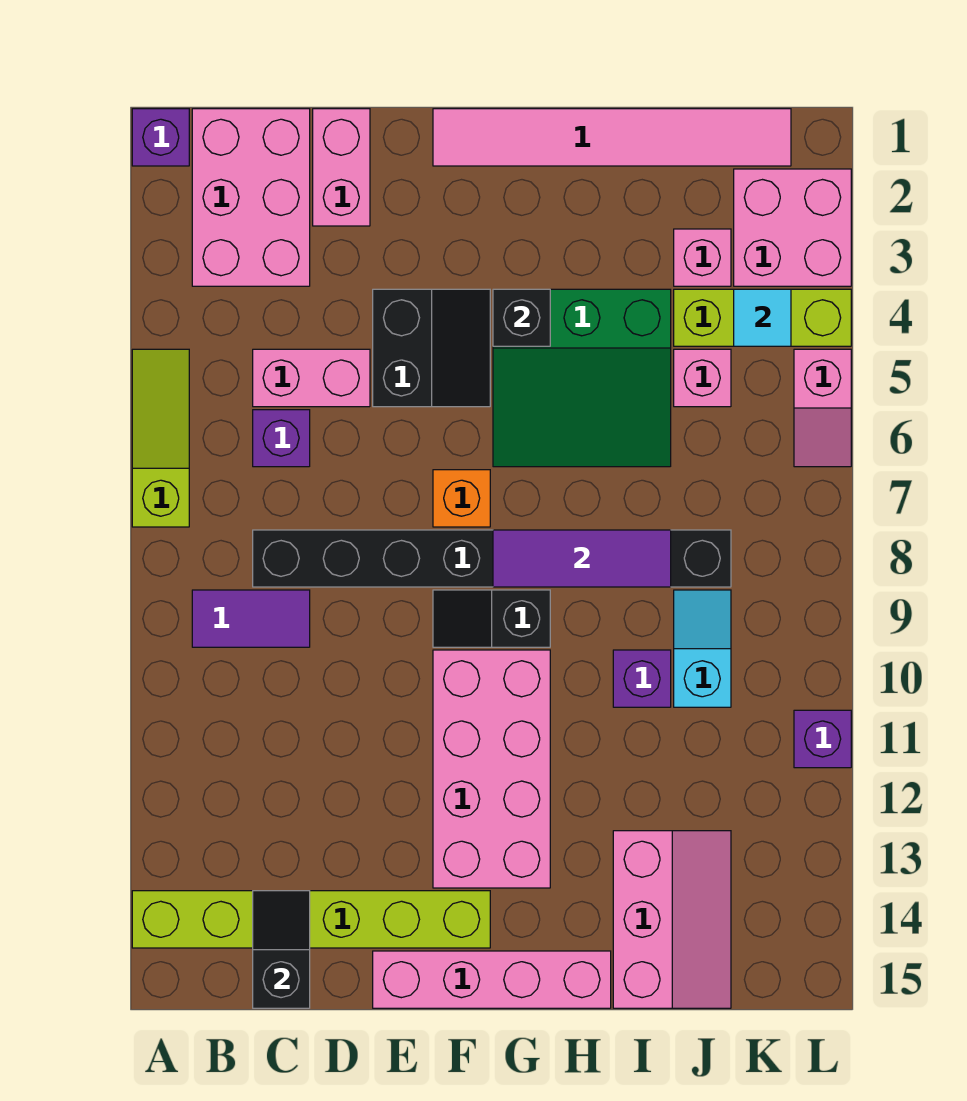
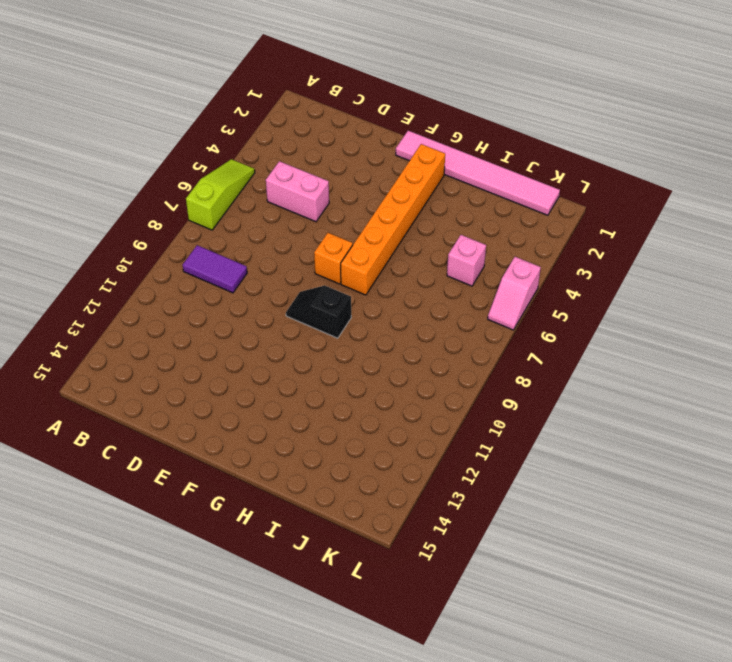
orange brick G2:G7 level 1 -> green slope G4:I6 level 1 top 4
none -> purple brick A1 level 1
none -> lime brick A14:F14 level 1
none -> pink brick B1:C3 level 1

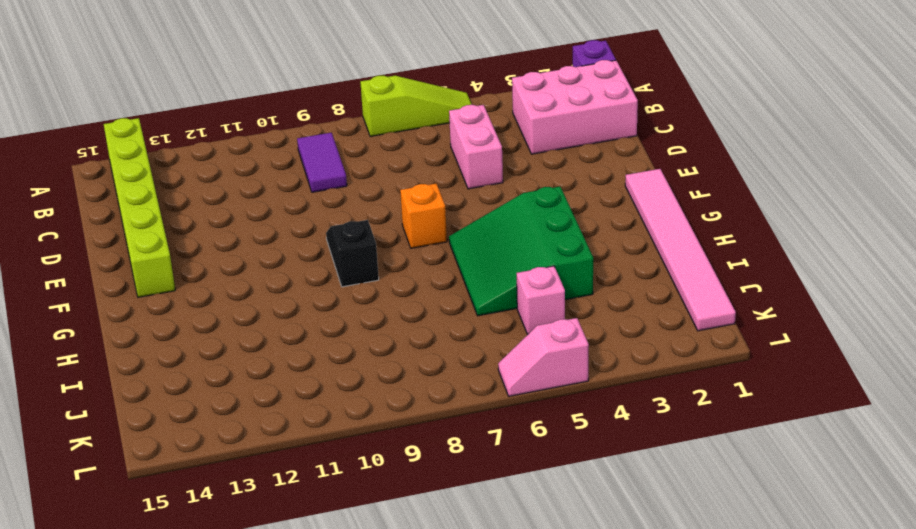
none -> purple brick C6 level 1
none -> black brick C8:J8 level 1
none -> pink brick D1:D2 level 1

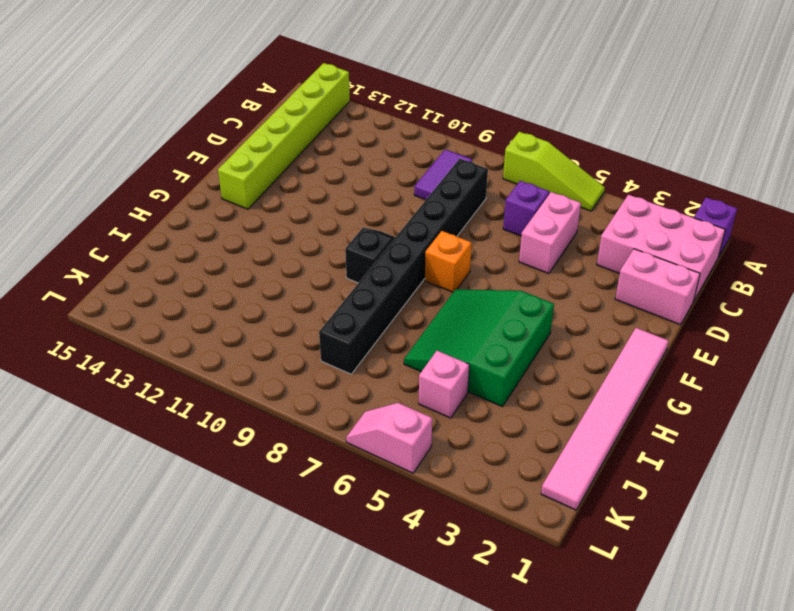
none -> black slope E4:F5 level 1 top E
none -> pink brick E15:H15 level 1
none -> pink brick F10:G13 level 1

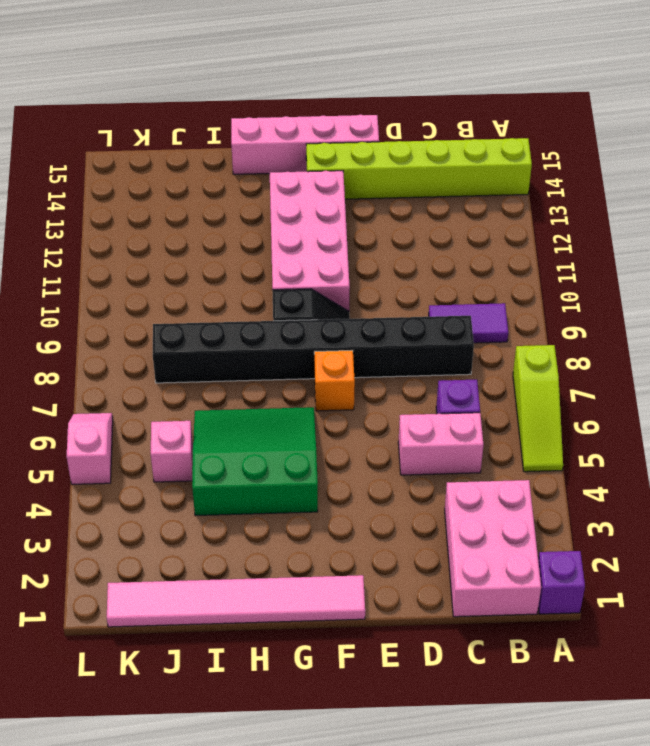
none -> pink brick D1:D2 level 1
none -> black slope E4:F5 level 1 top E
none -> purple brick I10 level 1

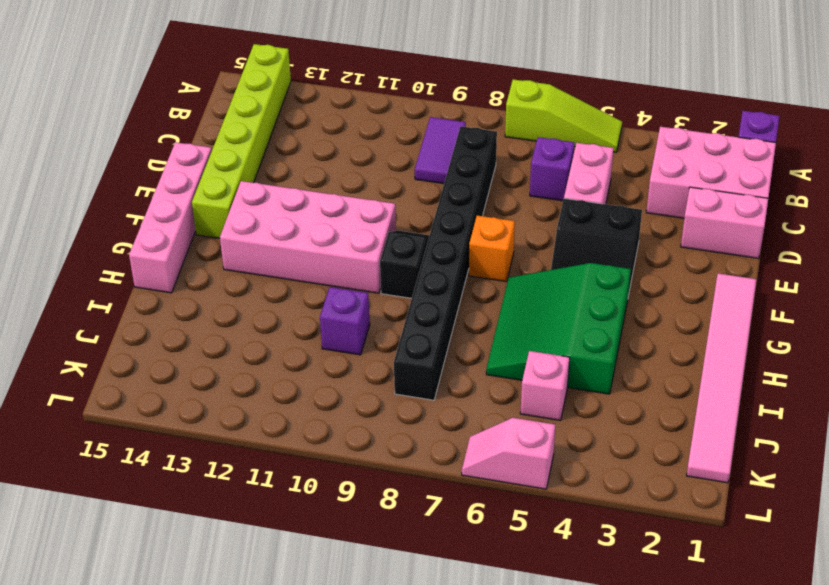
none -> pink slope I13:J15 level 1 top I
none -> pink brick J3 level 1
none -> lime brick J4:L4 level 1

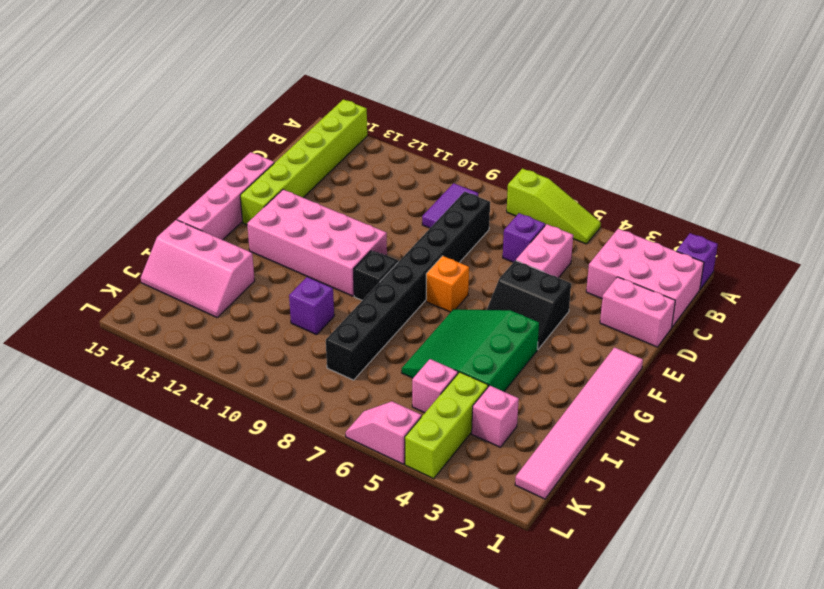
none -> cyan slope J9:J10 level 1 top 10
none -> pink brick K2:L3 level 1
none -> purple brick L11 level 1

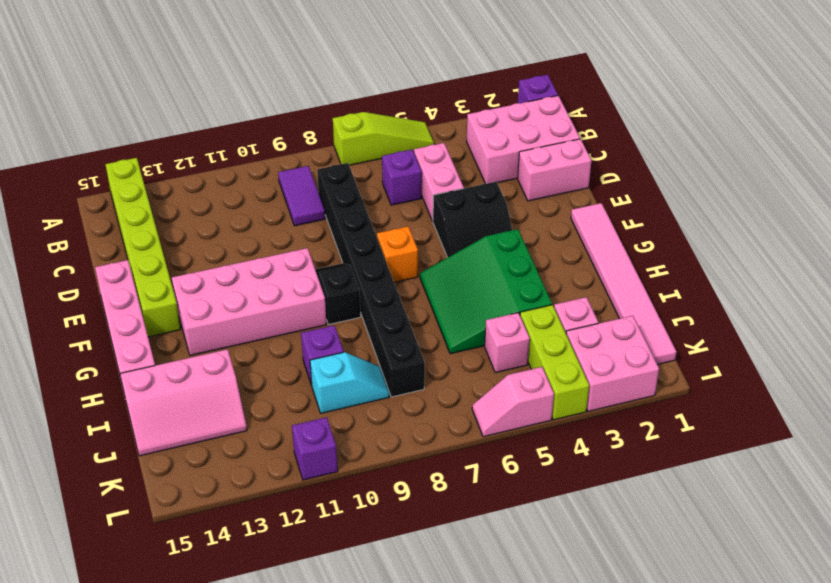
none -> black slope C14:C15 level 2 top 15
none -> black brick G4 level 2
none -> purple tile G8:I8 level 2

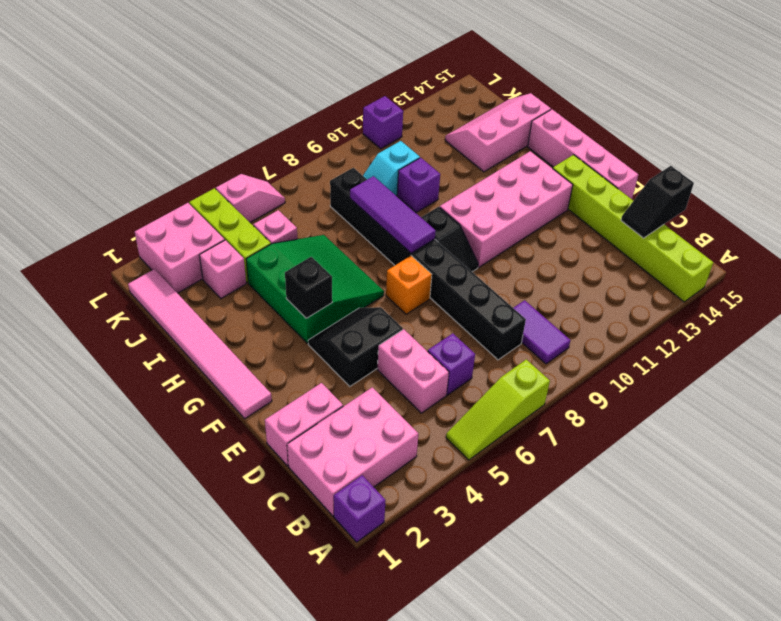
none -> cyan tile K4 level 2

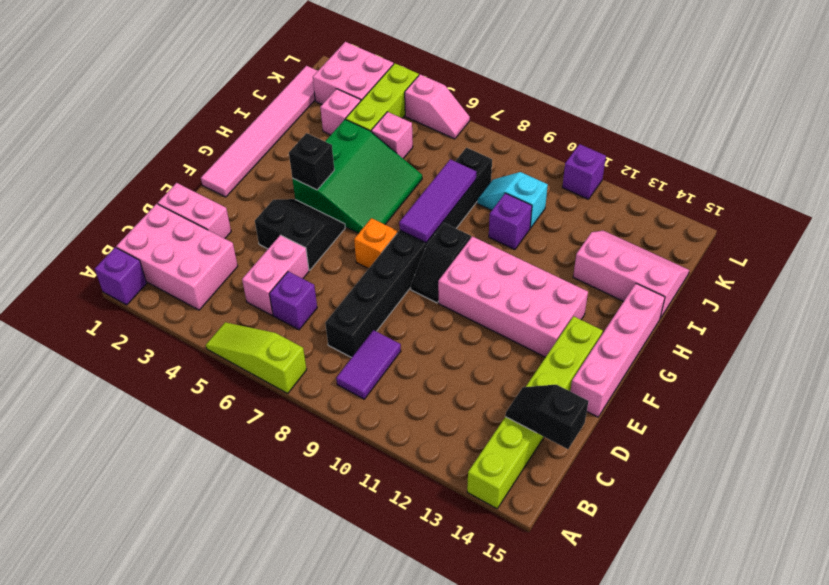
none -> cyan tile K4 level 2

